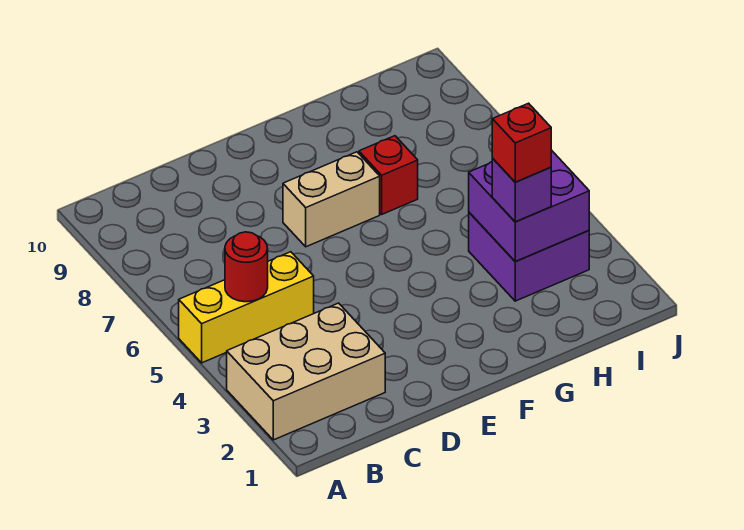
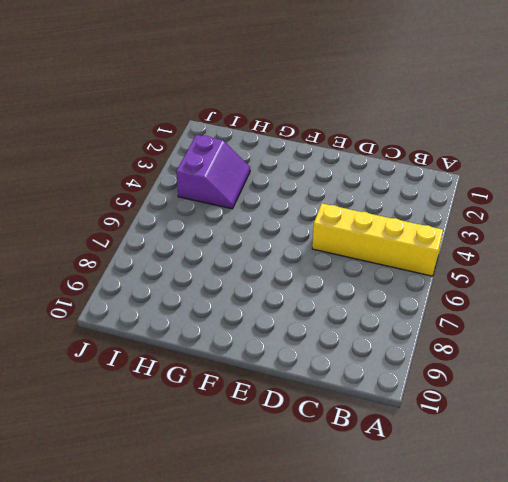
yellow brick A5:D5 level 1 -> yellow brick A5:C5 level 1
purple slope H3:I4 level 1 top I -> purple brick H3:I4 level 1
none -> tan brick A2:C3 level 1
none -> tan brick E7:F7 level 1

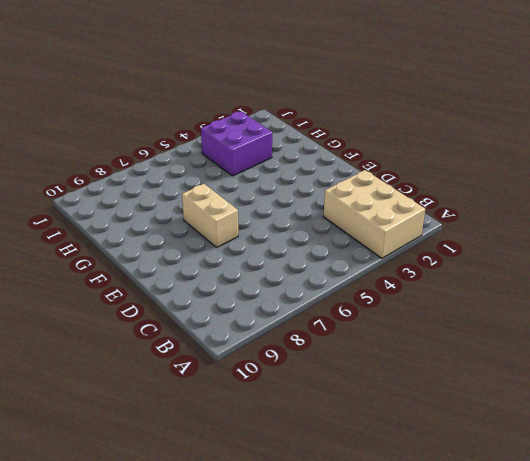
none -> yellow brick A5:C5 level 1
none -> red brick G7 level 1

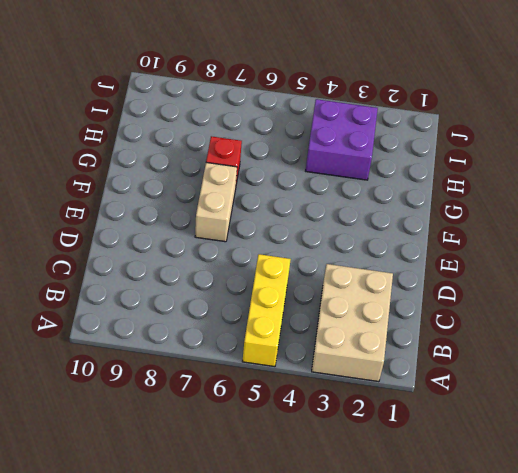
none -> red round brick B5 level 2
none -> purple brick H3:I4 level 2

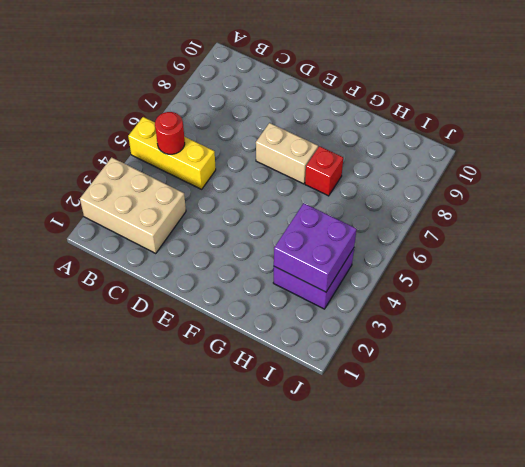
none -> purple brick H3 level 3
none -> red brick H3 level 4

